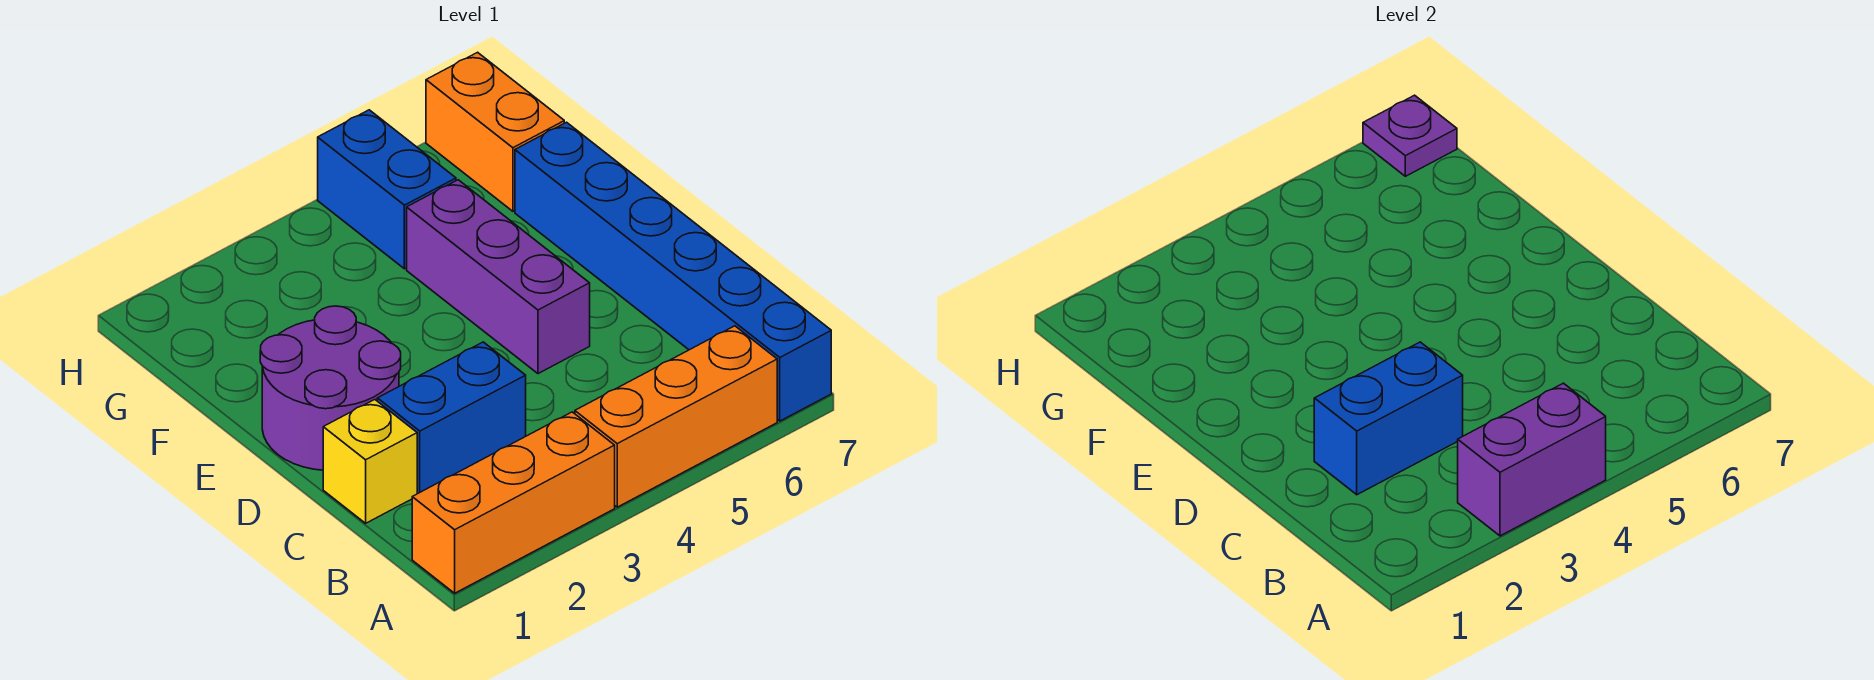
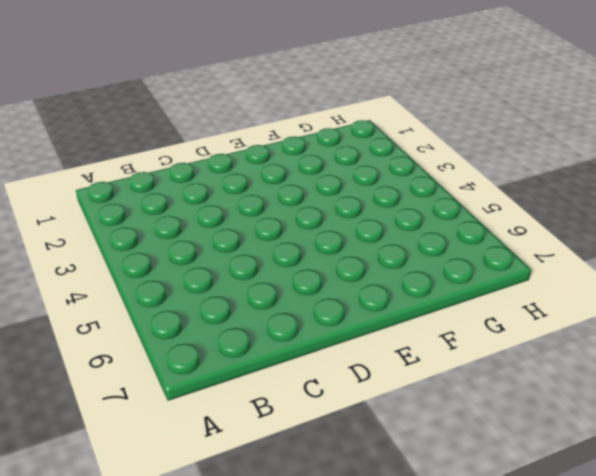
none -> orange brick A1:A3 level 1
none -> orange brick A4:A6 level 1
none -> blue brick A7:F7 level 1

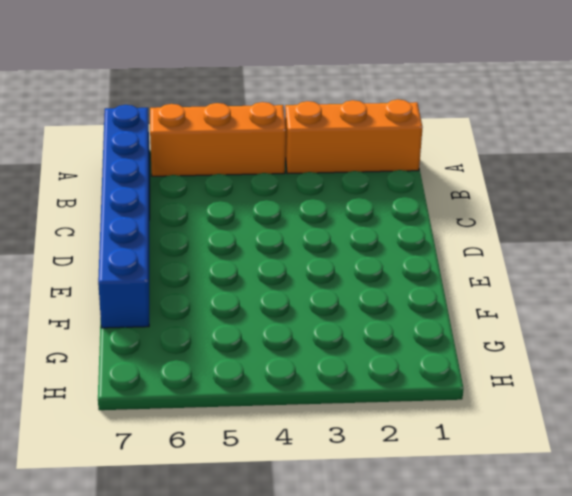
none -> yellow brick C1 level 1
none -> blue brick C2:C3 level 1
none -> purple round brick D1:E2 level 1

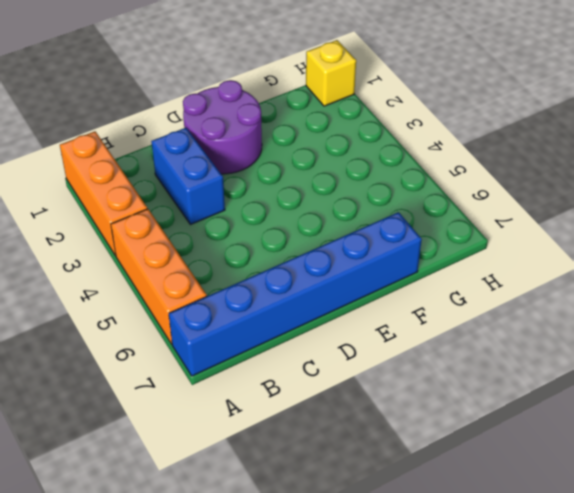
yellow brick H1 level 1 -> yellow brick C1 level 1
none -> purple brick D5:F5 level 1
none -> blue brick G5:H5 level 1
none -> orange brick G7:H7 level 1

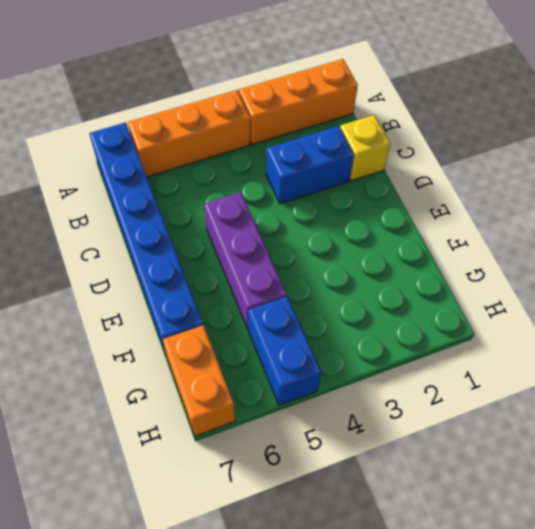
none -> purple round brick D1:E2 level 1
none -> purple brick A3:A4 level 2
none -> blue brick C2:C3 level 2

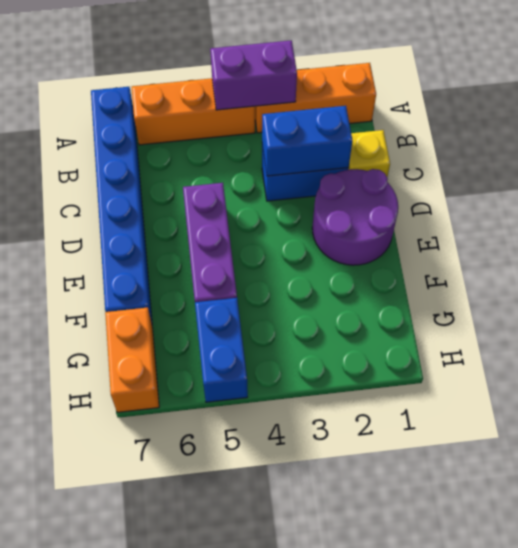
none -> purple plate H7 level 2

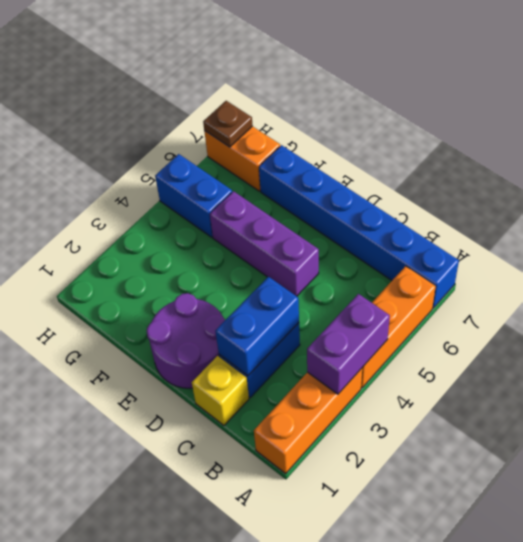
brown plate H7 level 2 -> purple plate H7 level 2

